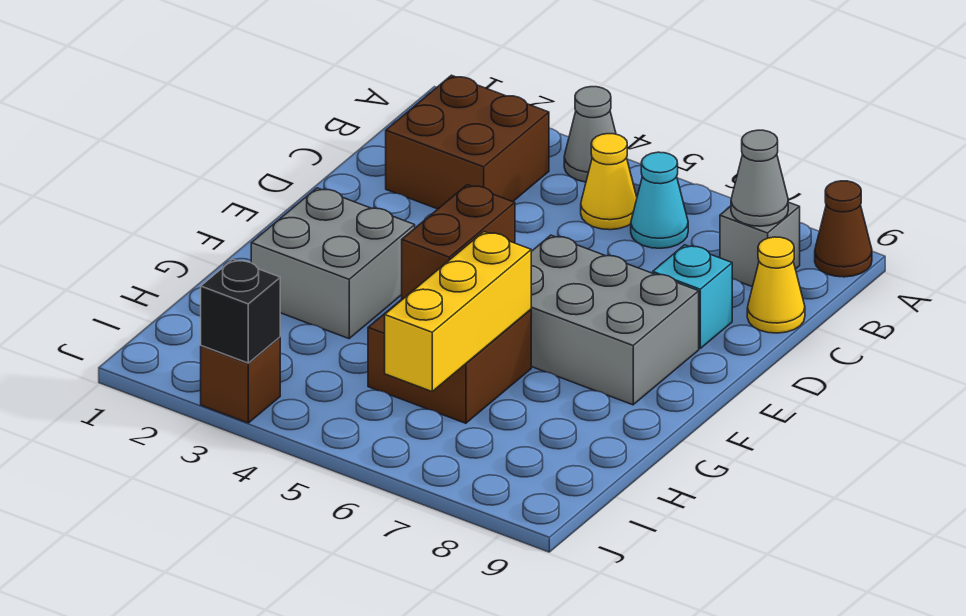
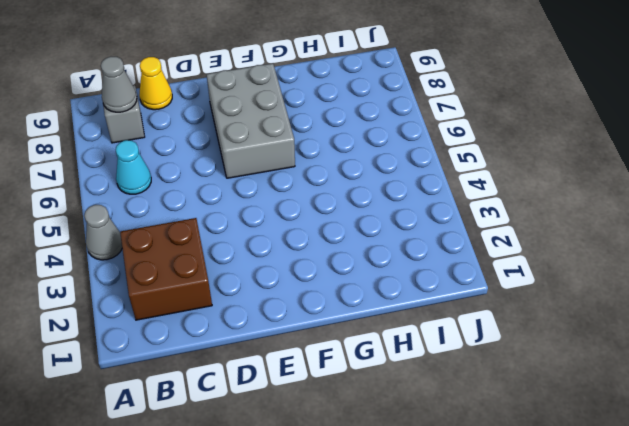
none -> brown cone A9 level 1
none -> yellow cone B5 level 1
none -> cyan brick D8 level 1

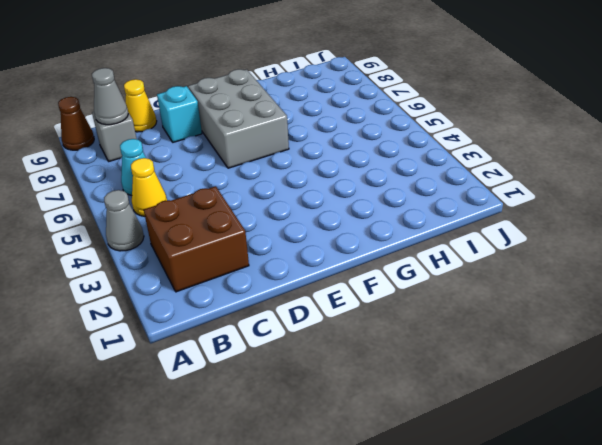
none -> grey brick F2:G3 level 1
none -> brown brick G5:H6 level 1
none -> brown brick J3 level 1

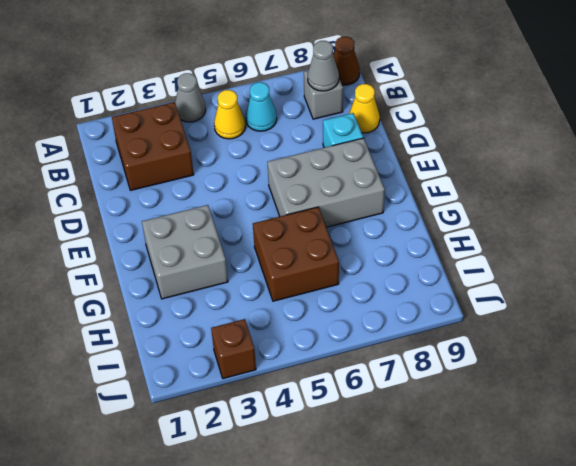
none -> brown brick F5:G5 level 2
none -> yellow brick G6:I6 level 2
none -> black brick J3 level 2

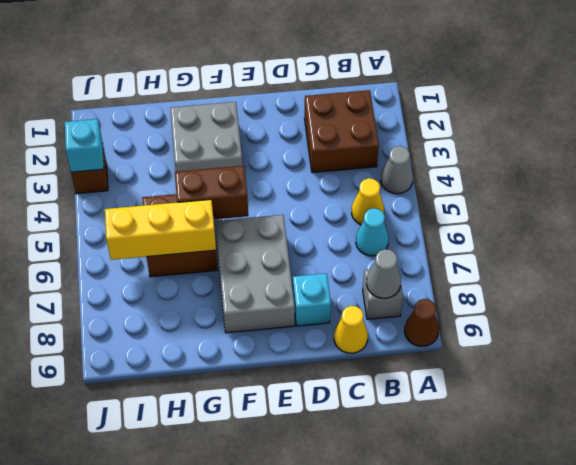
cyan brick J3 level 2 -> black brick J3 level 2

